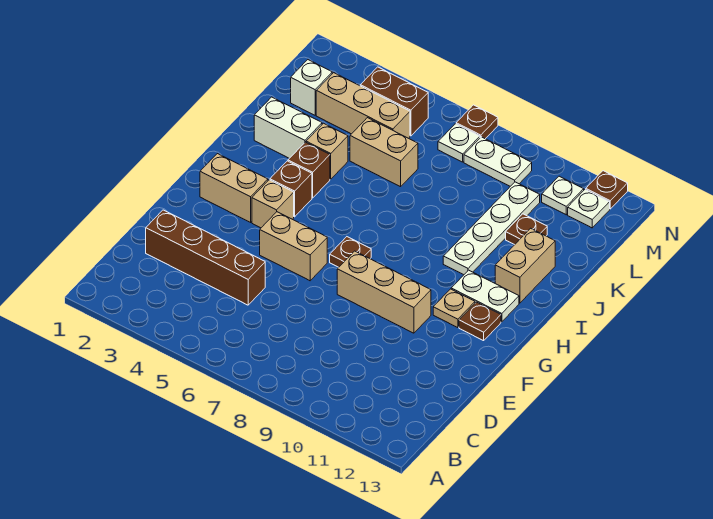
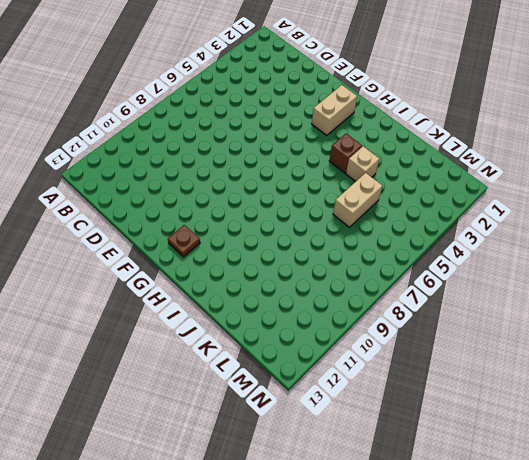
none -> brown brick D2:D5 level 1
none -> tan brick F5:F6 level 1
none -> tan brick F8:F10 level 1

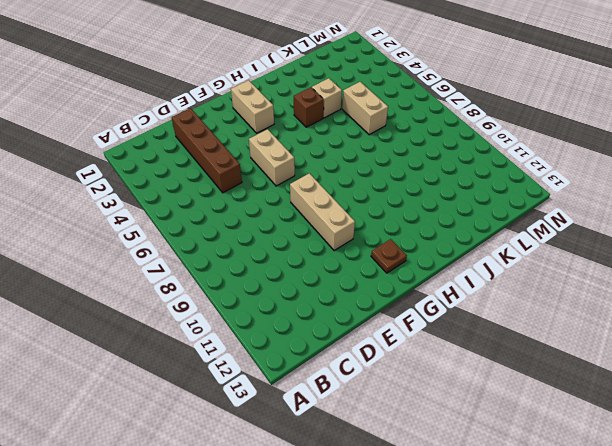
none -> tan brick G4 level 1
none -> brown plate G7 level 1
none -> tan plate G11 level 1

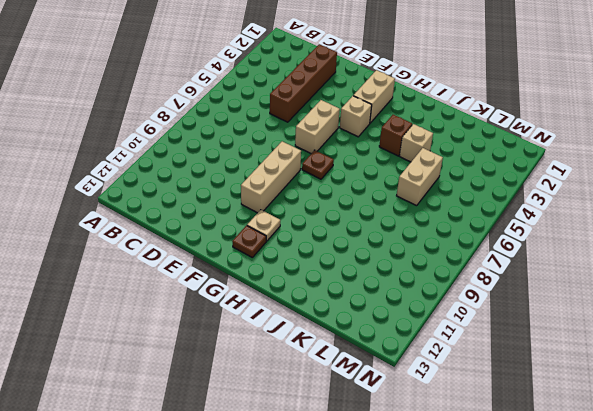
none -> brown brick H4 level 1
none -> white plate H11:H12 level 1
none -> white plate I10:L10 level 1

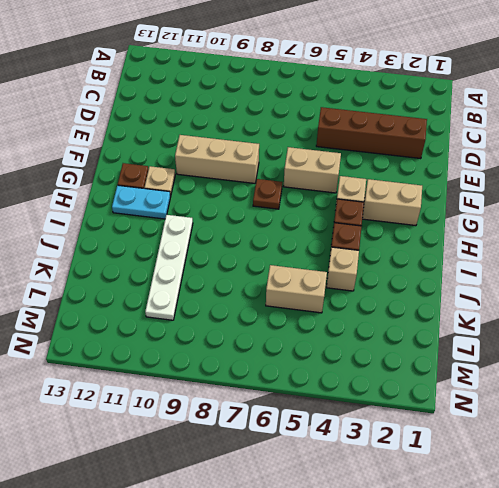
cyan plate H11:H12 level 1 -> white plate H11:H12 level 1
none -> tan brick I12:J12 level 1
none -> white brick J2:J3 level 1
none -> brown plate K11 level 1

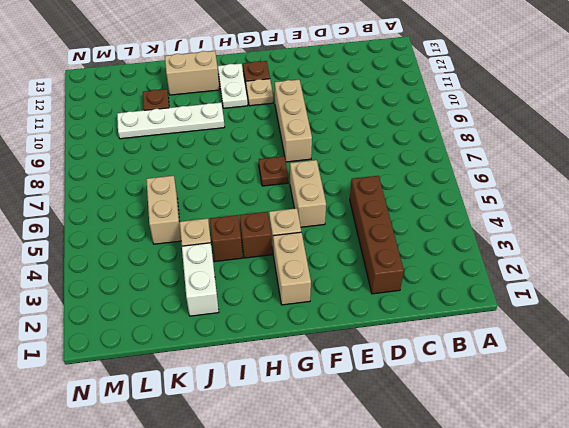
none -> white brick L2 level 1
none -> tan brick L3:L5 level 1
none -> brown brick M4:M5 level 1

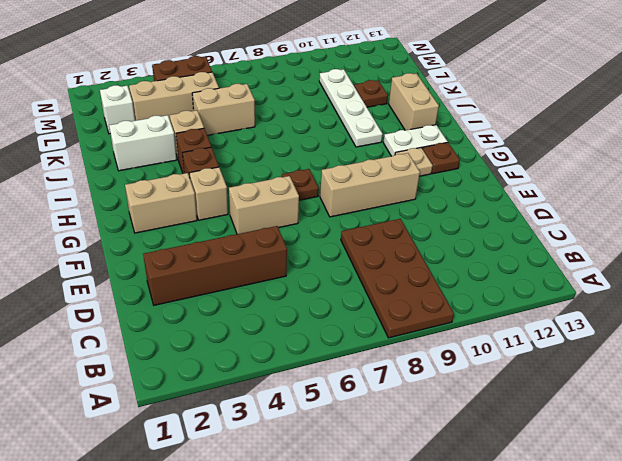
brown plate A8:D9 level 1 -> none
none -> white plate M7 level 1
none -> white plate M8:M9 level 1
none -> white plate M11 level 1

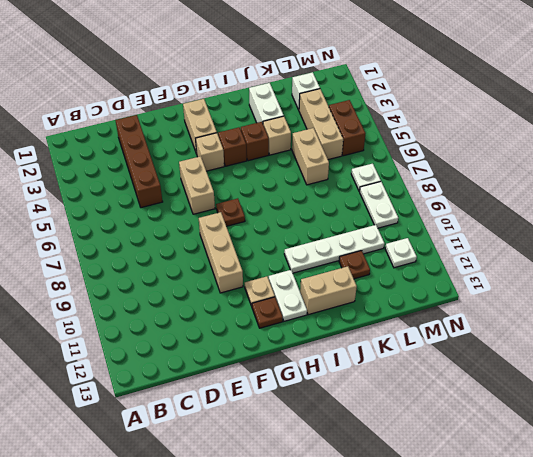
none -> white plate M12 level 1
none -> brown plate N7 level 1
none -> brown plate N12 level 1

